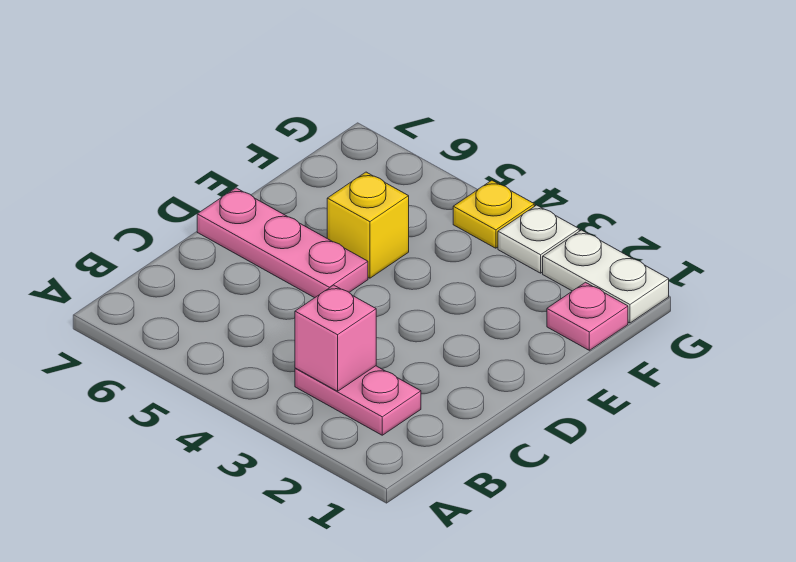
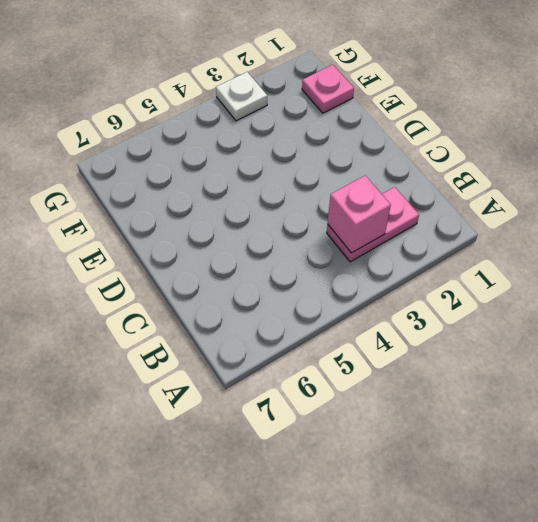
none -> pink plate D5:D7 level 1
none -> yellow brick E5 level 1

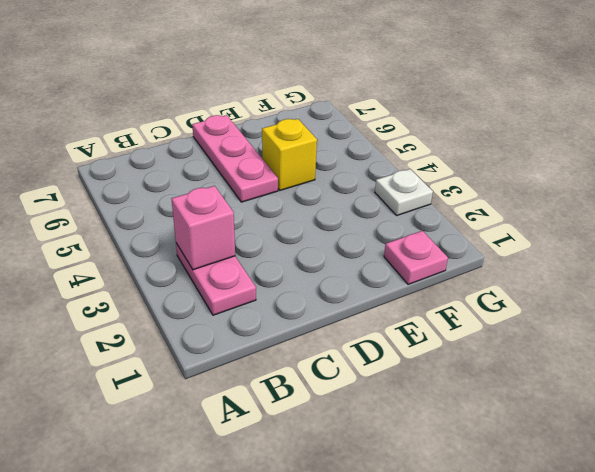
none -> white plate G1:G2 level 1
none -> yellow plate G4 level 1

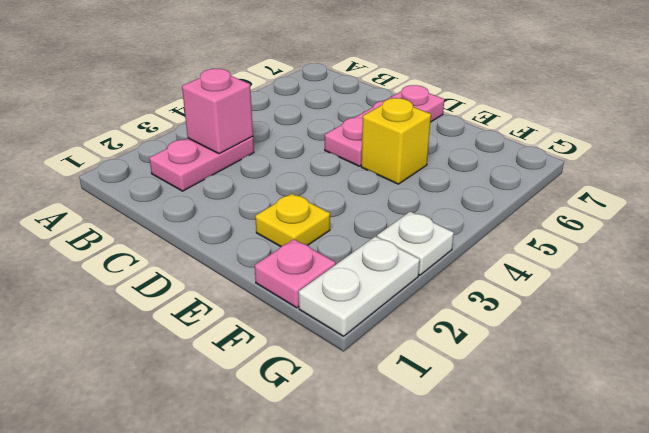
yellow plate E2 level 1 -> yellow plate G4 level 1

